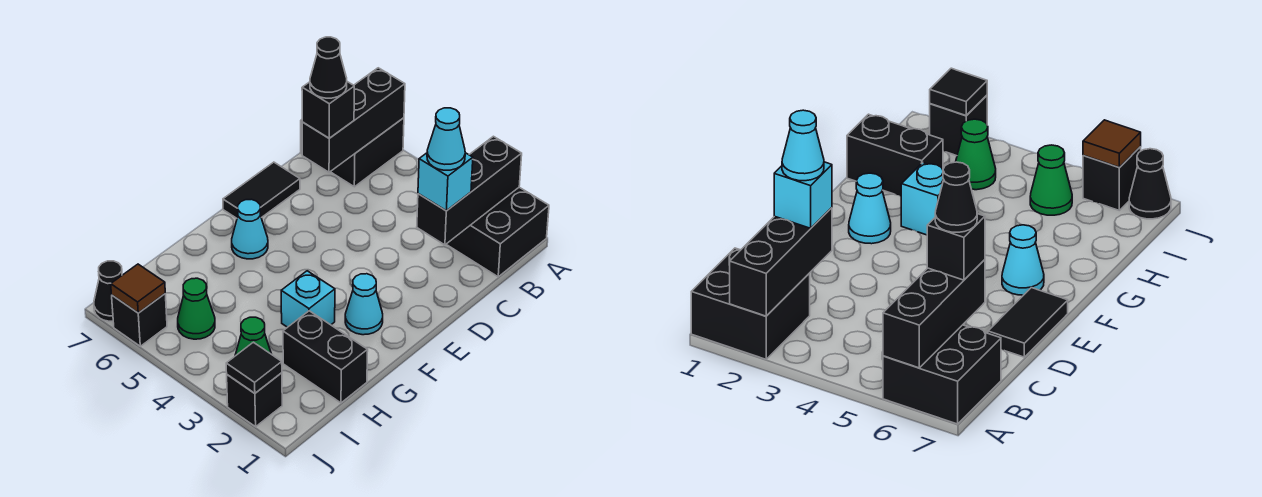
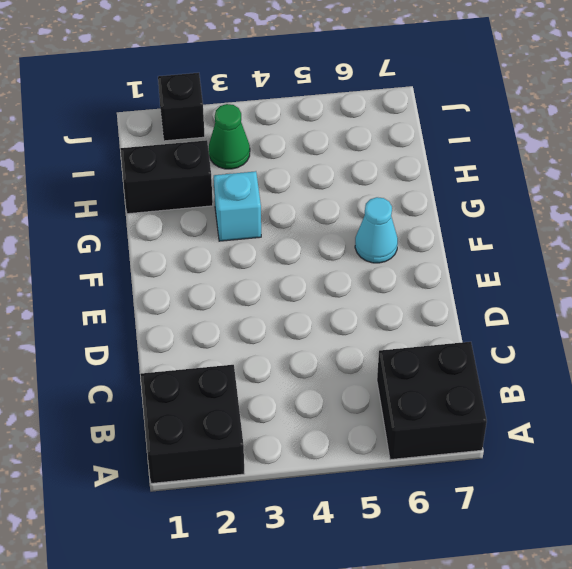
none -> black tile D7:E7 level 1
none -> cyan cone F2 level 1
none -> green cone I5 level 1

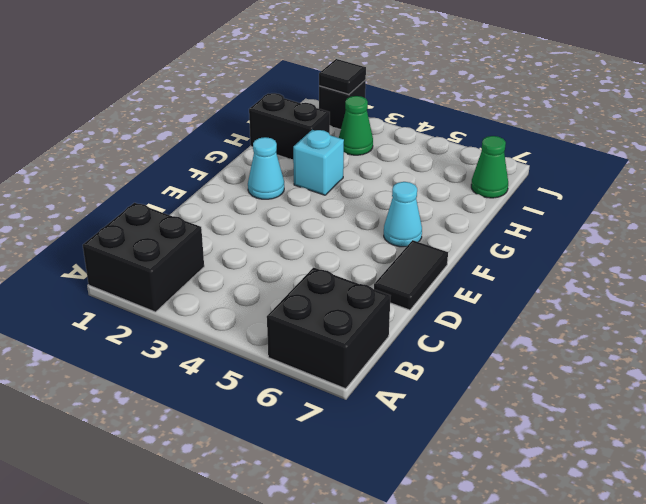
green cone I7 level 1 -> green cone I5 level 1
none -> black brick J6 level 1
none -> black cone J7 level 1
none -> black brick A2:C2 level 2

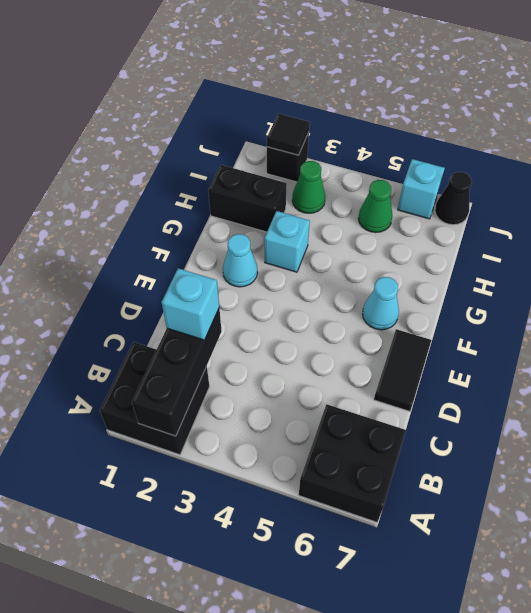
cyan brick J6 level 1 -> black brick J6 level 1
none -> black brick A6:C6 level 2
none -> brown tile J6 level 2
none -> black brick C6 level 3

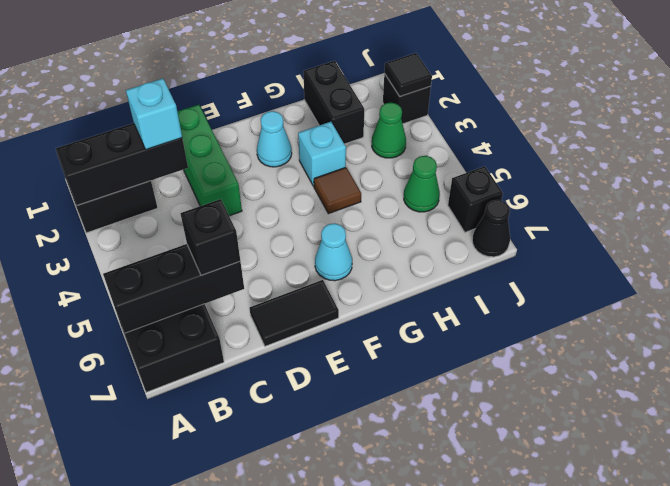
green brick D1:D3 level 1 -> none
brown tile G4 level 1 -> brown tile J6 level 2
none -> cyan cone C2 level 4
none -> black cone C6 level 4

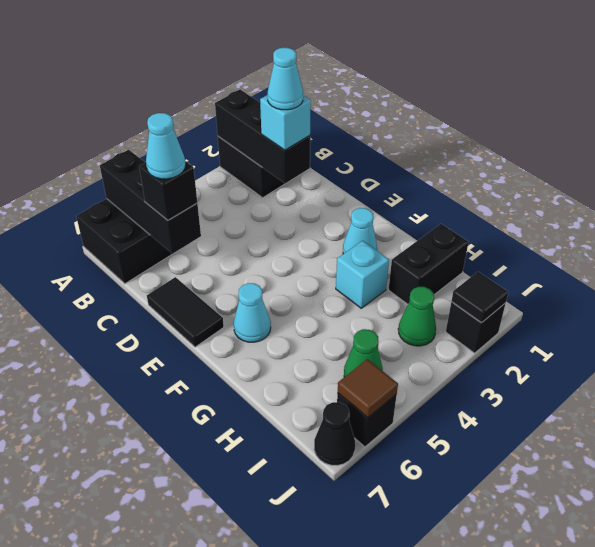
cyan cone C6 level 4 -> black cone C6 level 4

